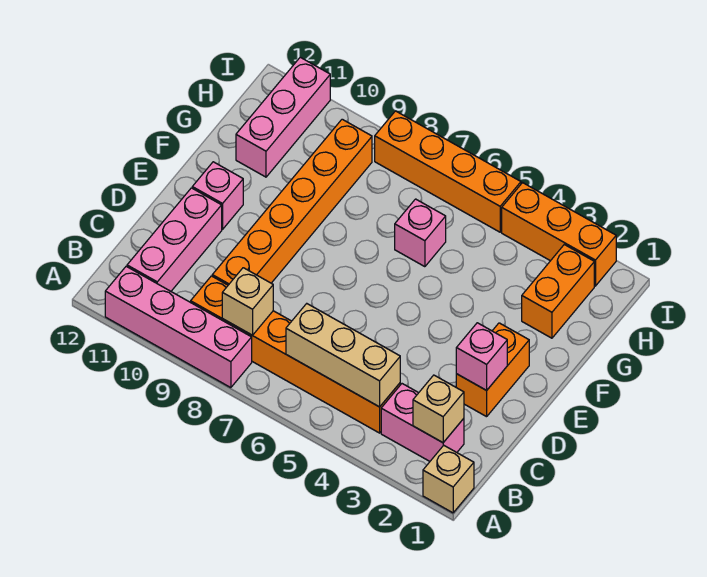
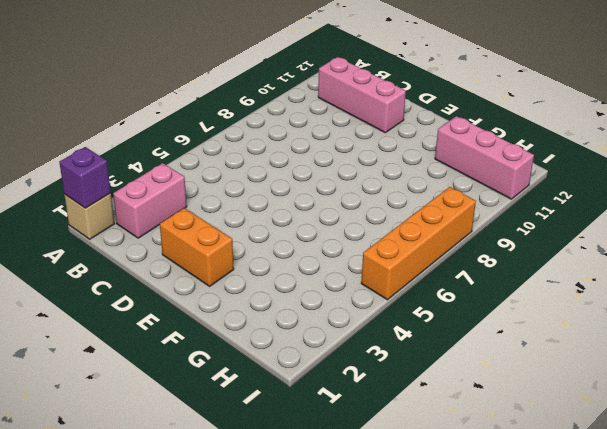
purple brick A1 level 2 -> none
none -> pink brick A8:A11 level 1
none -> orange brick B4:B9 level 1
none -> orange brick C9:H9 level 1

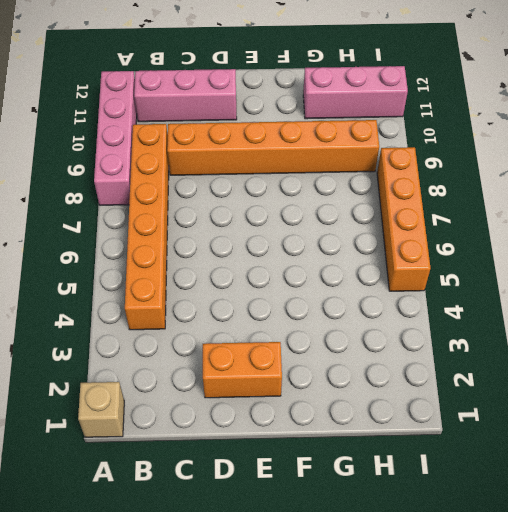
none -> pink brick B2:B3 level 1
none -> pink brick E11 level 1
none -> orange brick G2:H2 level 1

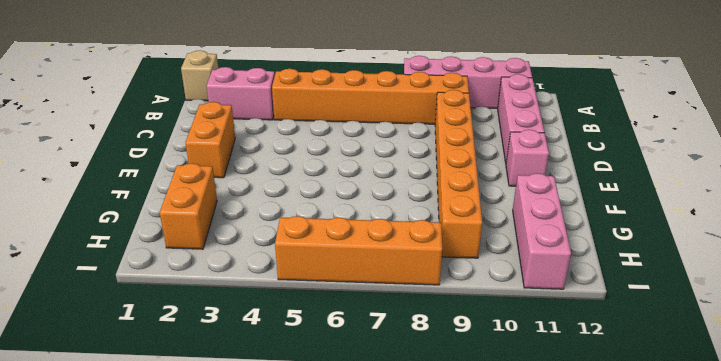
none -> pink brick G6 level 1
none -> orange brick I2:I4 level 1
none -> tan brick B2 level 2

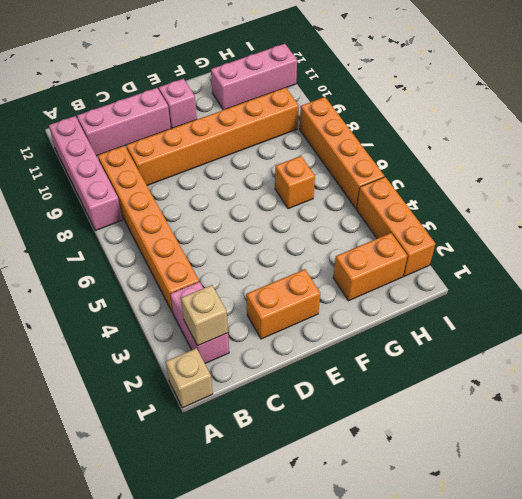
orange brick G6 level 1 -> pink brick G6 level 1
none -> tan brick B4:B6 level 2
none -> tan brick B8 level 2
none -> pink brick D2 level 2

